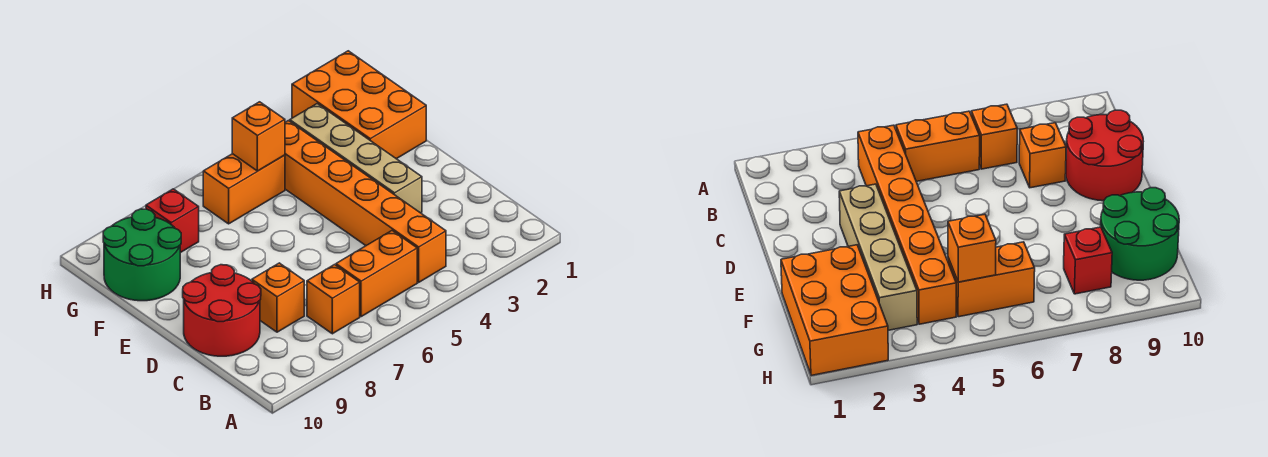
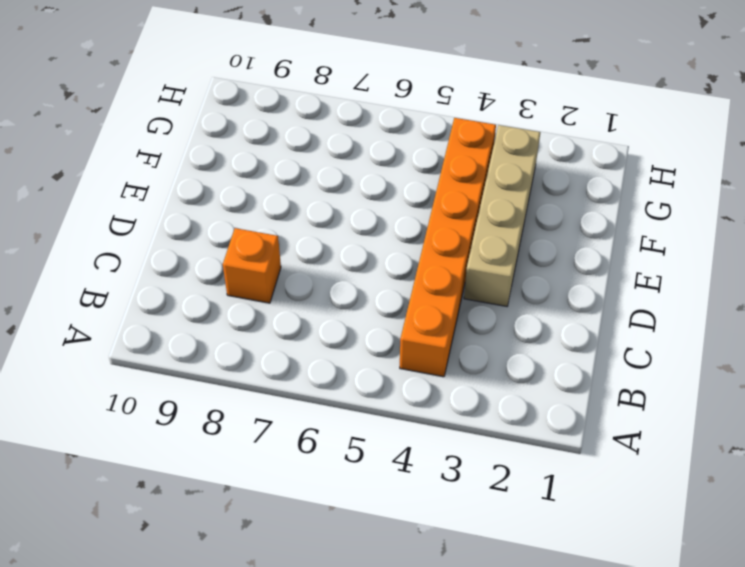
none -> orange brick B5:B6 level 1
none -> orange brick B7 level 1

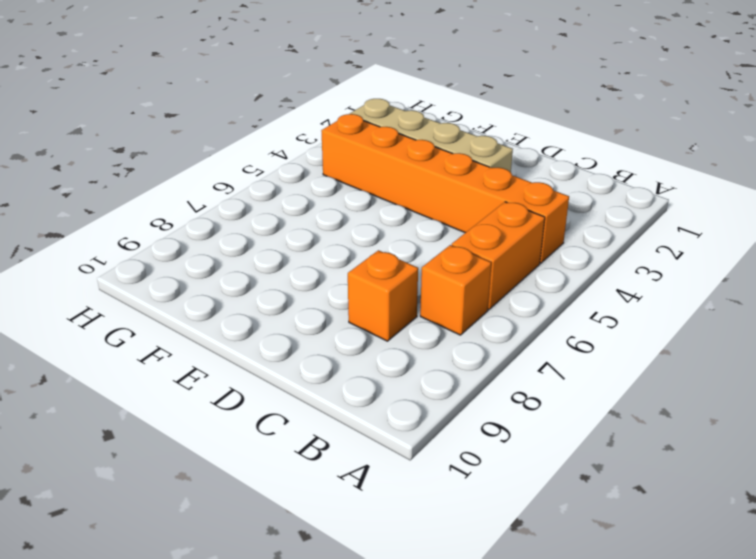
none -> red round brick C9:D10 level 1
none -> orange brick F1:H2 level 1

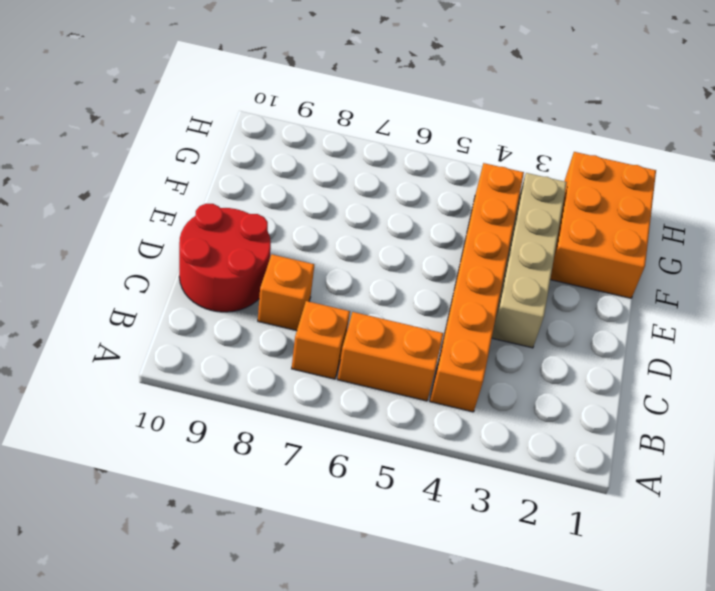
none -> green round brick F9:G10 level 1
none -> orange brick G5:G6 level 1

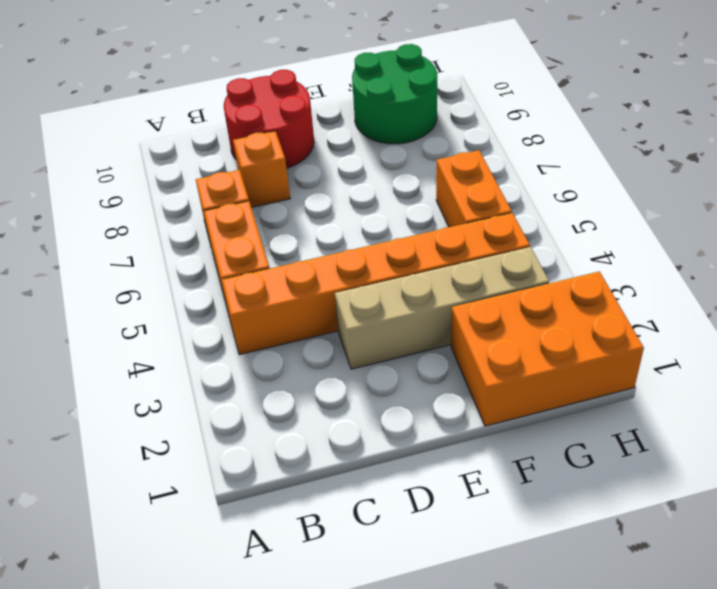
none -> red brick G8 level 1
none -> orange brick G5 level 2

